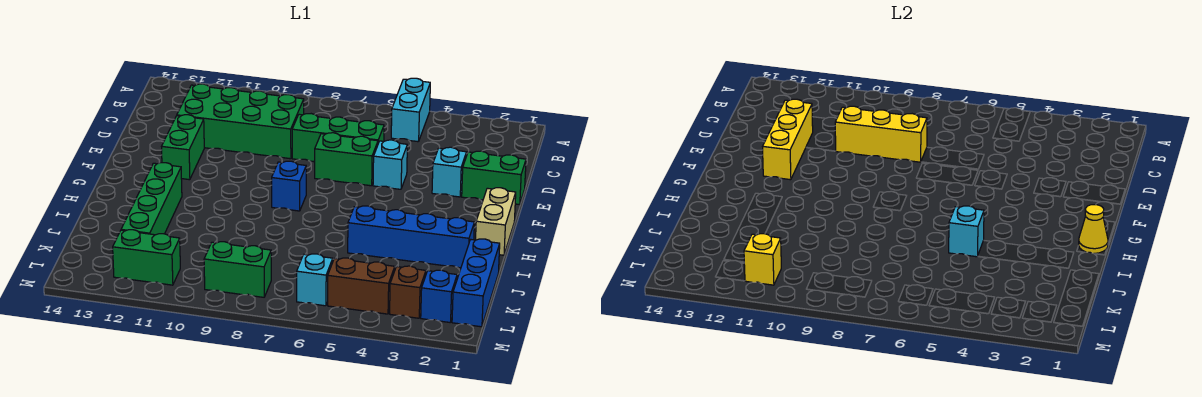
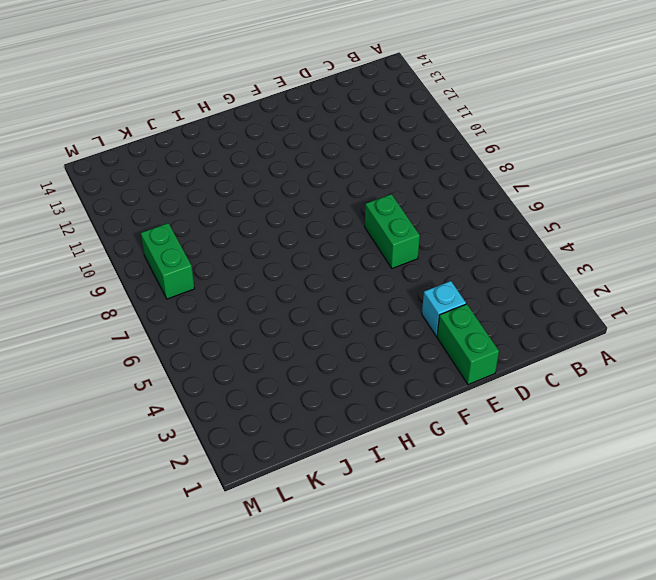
none -> cyan brick A5:B5 level 1
none -> green brick C9:D12 level 1
none -> green brick D6:D8 level 1

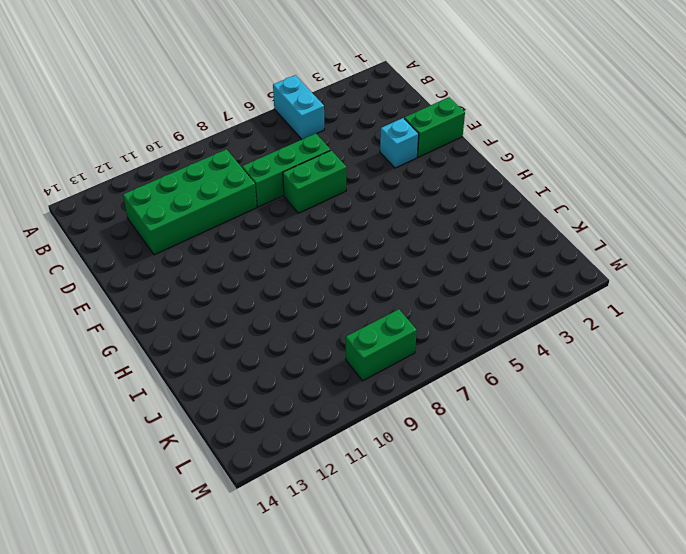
none -> cyan brick E5 level 1
none -> green brick E12:F12 level 1
none -> tan brick G1:H1 level 1

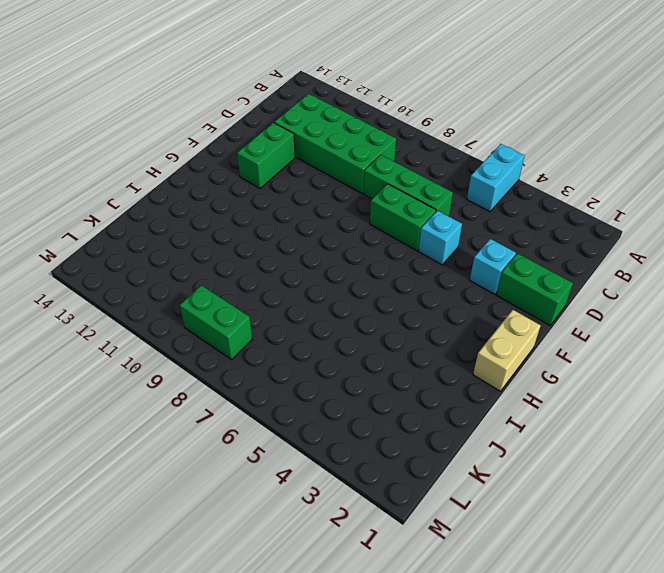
none -> blue brick G8 level 1
none -> green brick H12:K12 level 1
none -> blue brick I2:I5 level 1

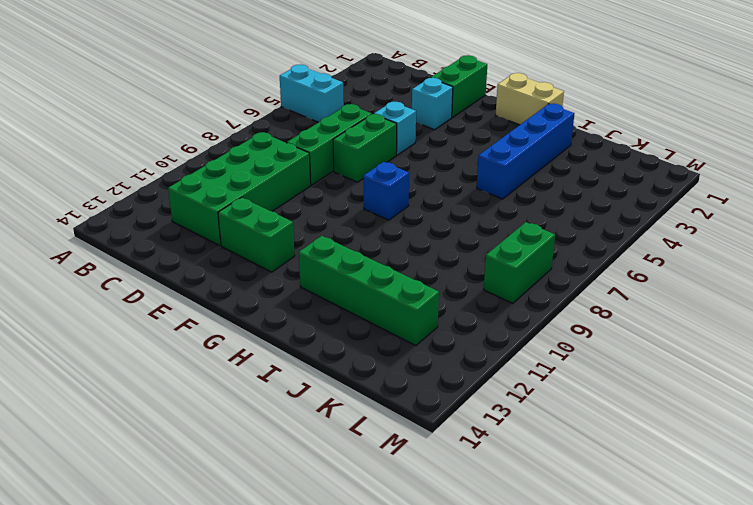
none -> blue brick J1:L1 level 1
none -> blue brick L2 level 1
none -> brown brick L3 level 1

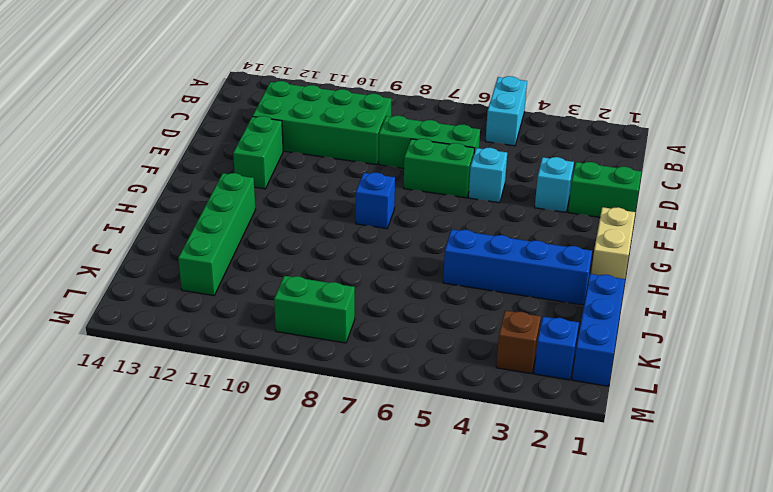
none -> brown brick L4:L5 level 1
none -> cyan brick L6 level 1
none -> green brick L11:L12 level 1

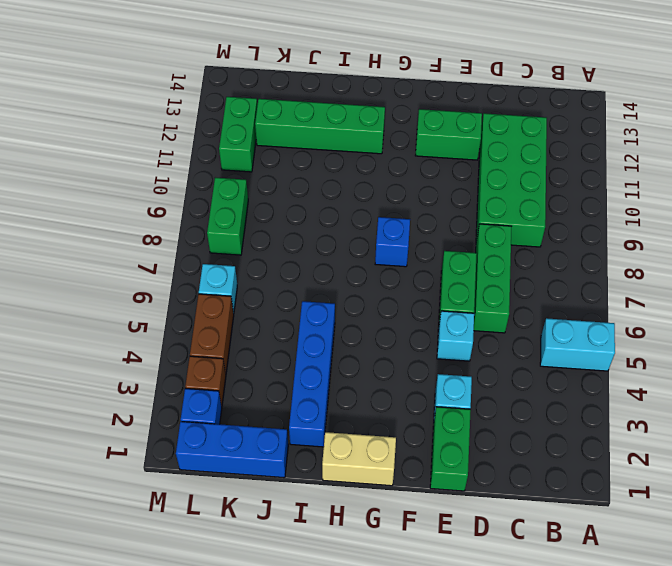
none -> yellow brick D8:D10 level 2
none -> yellow brick D12:F12 level 2
none -> yellow cone H1 level 2

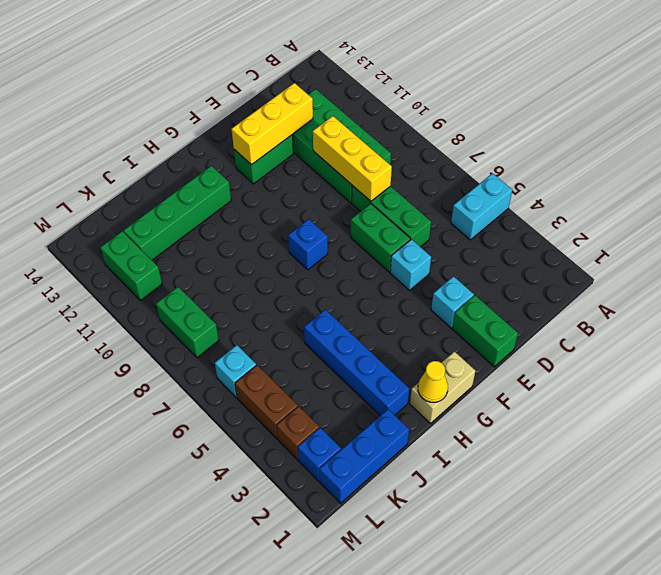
none -> cyan brick I5 level 2
none -> yellow brick L11 level 2

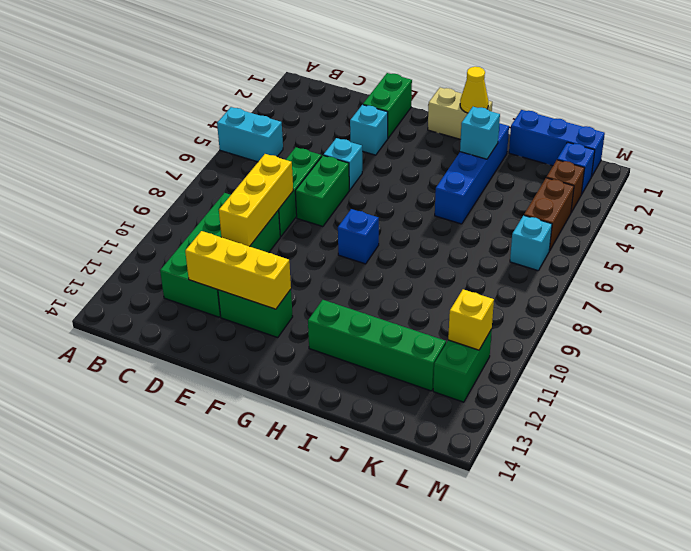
cyan brick I3 level 2 -> cyan brick I5 level 2
none -> green brick L8:L9 level 1

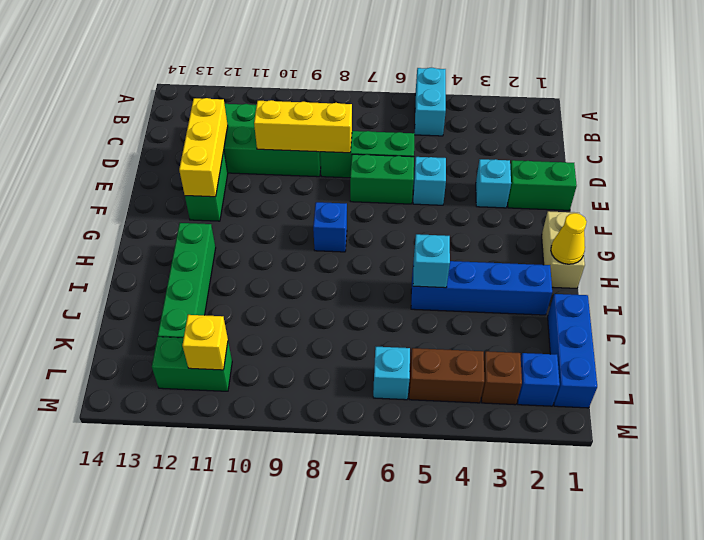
none -> green brick L8:L9 level 1

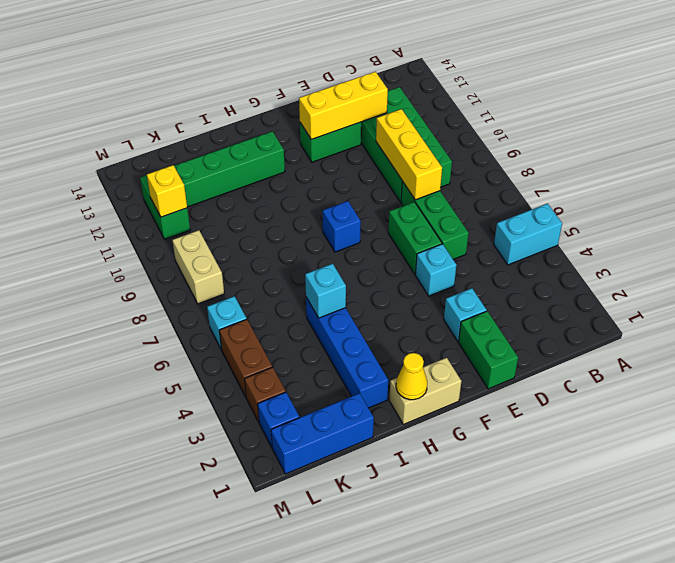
tan brick L8:L9 level 1 -> green brick L8:L9 level 1

